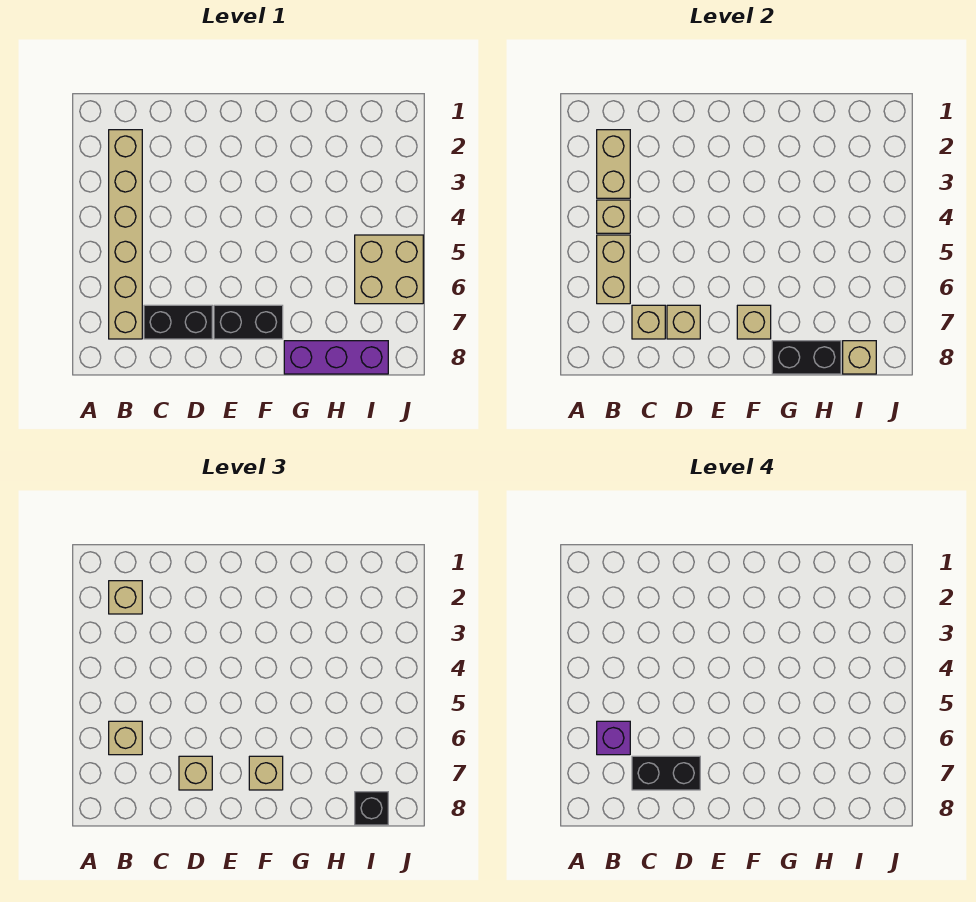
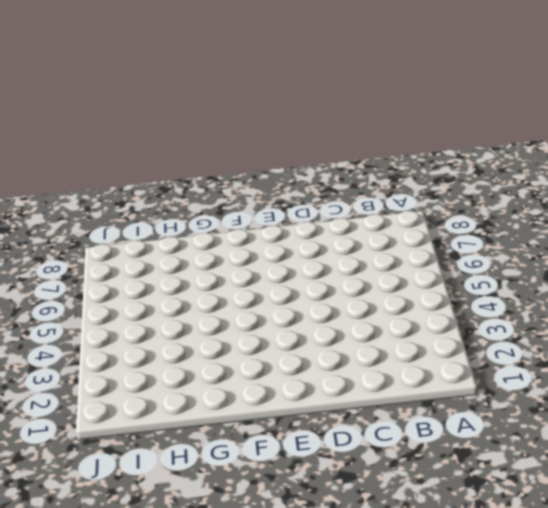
none -> tan brick B2:B7 level 1
none -> black brick C7:D7 level 1
none -> black brick E7:F7 level 1

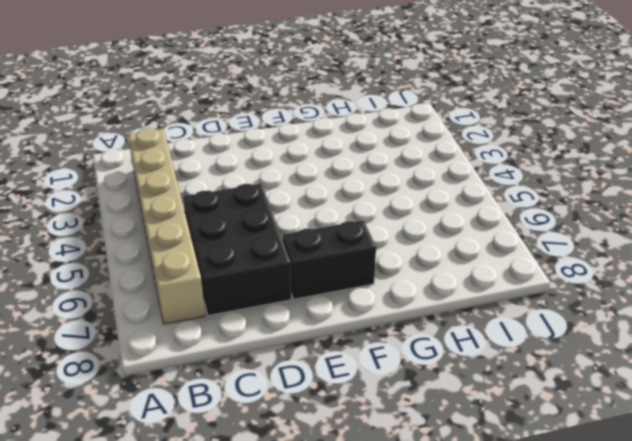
black brick C5:D7 level 1 -> black brick C7:D7 level 1
none -> purple brick G8:I8 level 1
none -> tan brick I5:J6 level 1
none -> tan brick B2:B3 level 2

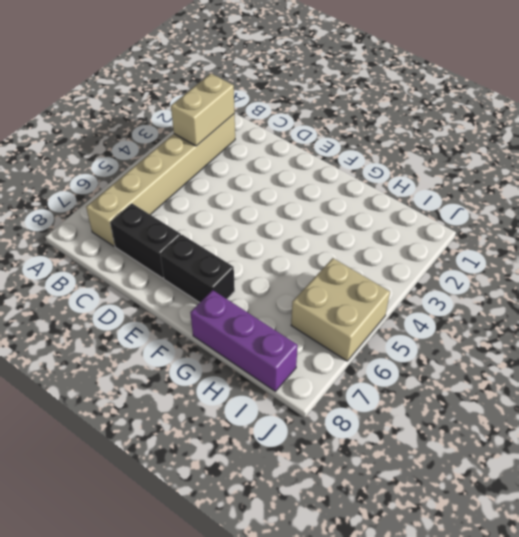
none -> tan brick B4 level 2
none -> tan brick B5:B6 level 2
none -> tan brick C7 level 2

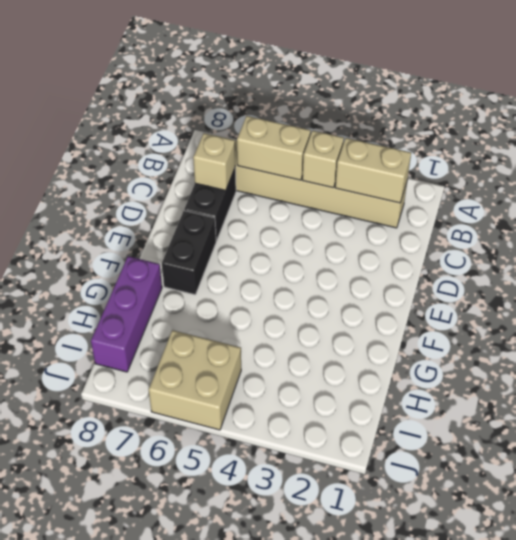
none -> tan brick D7 level 2
none -> tan brick F7 level 2
none -> black brick G8:H8 level 2

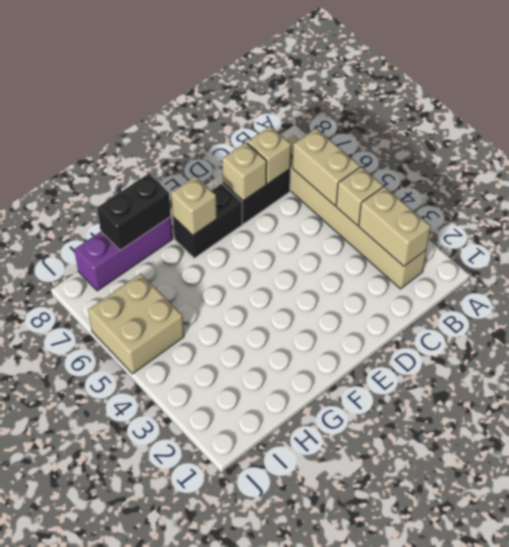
none -> tan brick I8 level 2
none -> tan brick B2 level 3
none -> tan brick B6 level 3

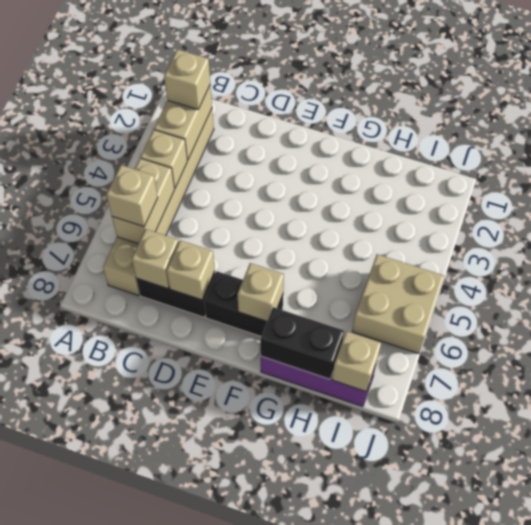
none -> tan brick D7 level 3
none -> tan brick F7 level 3
none -> black brick I8 level 3

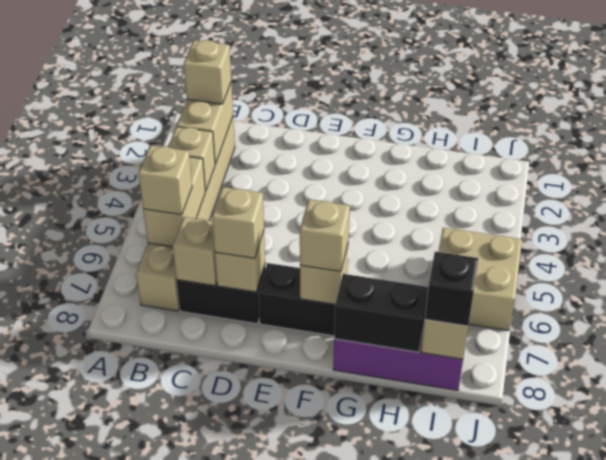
none -> purple brick B6 level 4
none -> black brick C7:D7 level 4

